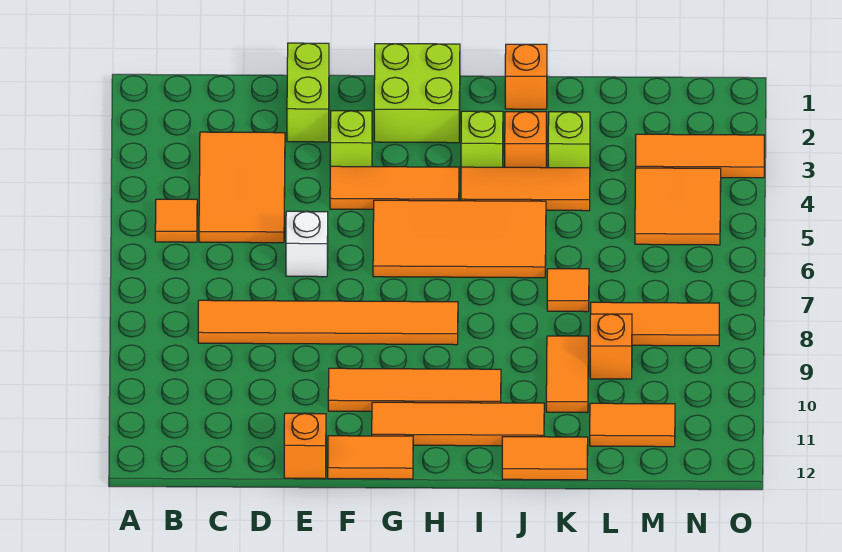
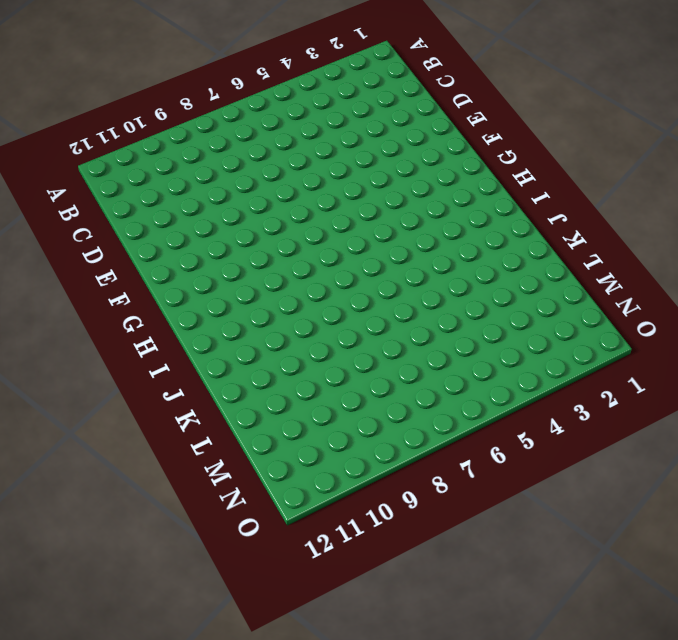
none -> orange tile B5 level 1
none -> orange tile C3:D5 level 1
none -> orange tile C8:H8 level 1

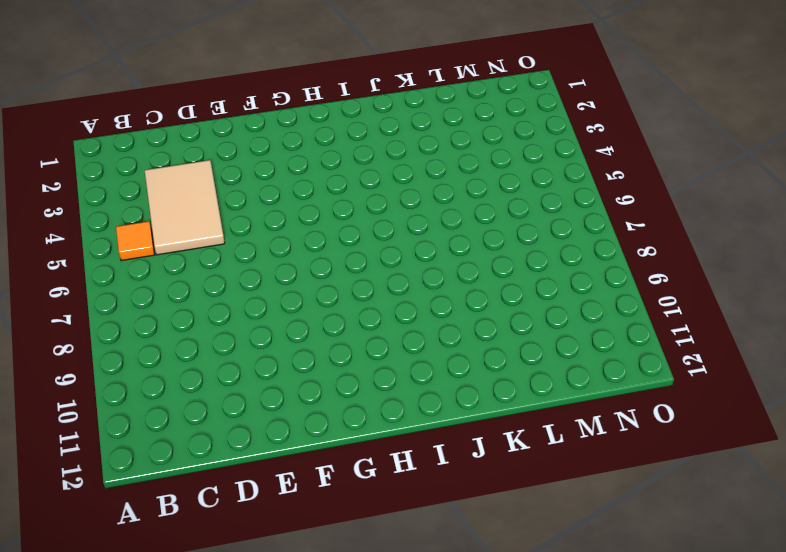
tan tile C3:D5 level 1 -> orange tile C3:D5 level 1
none -> orange tile C8:H8 level 1
none -> lime brick E1:E2 level 1
none -> white brick E6 level 1

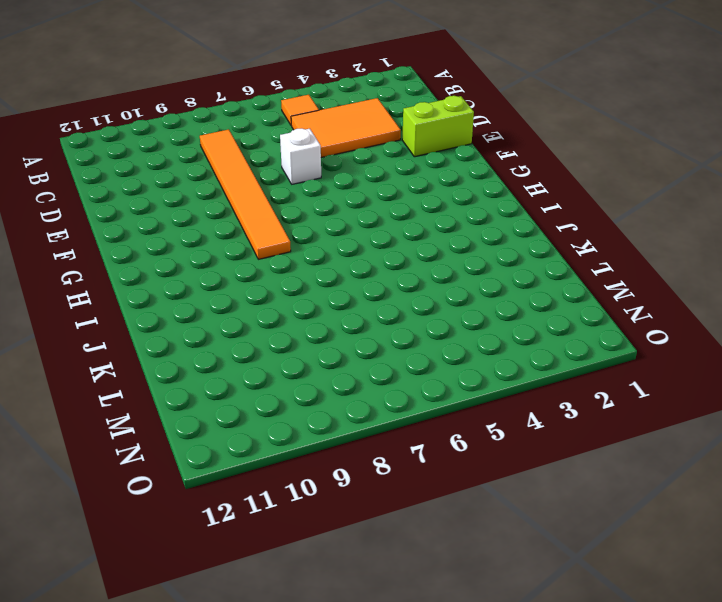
none -> orange brick E12 level 1
none -> lime brick F3 level 1
none -> orange tile F4:H4 level 1

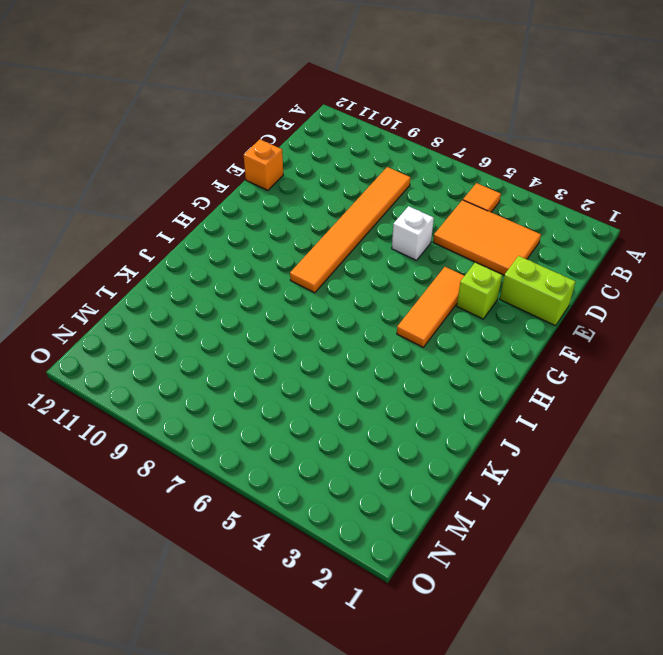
none -> orange tile F10:I10 level 1
none -> orange tile F12:G12 level 1
none -> lime brick G1:H2 level 1

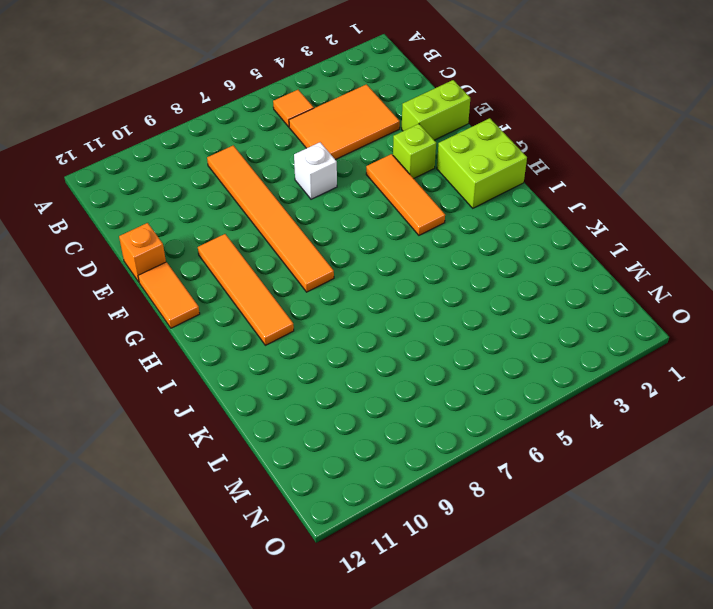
none -> orange tile G5:J6 level 1
none -> orange tile G11:J11 level 1
none -> lime brick I3 level 1

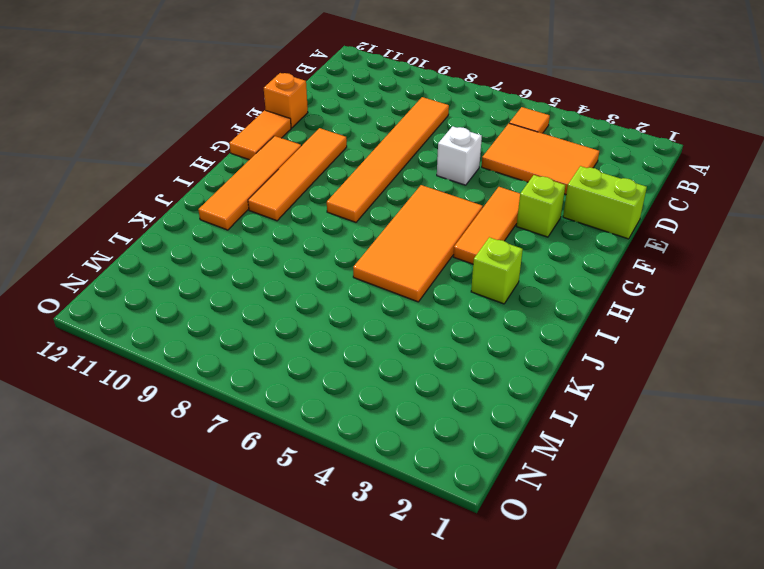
none -> lime brick G1:H2 level 1
none -> orange tile I4:K4 level 1
none -> orange brick J1 level 1

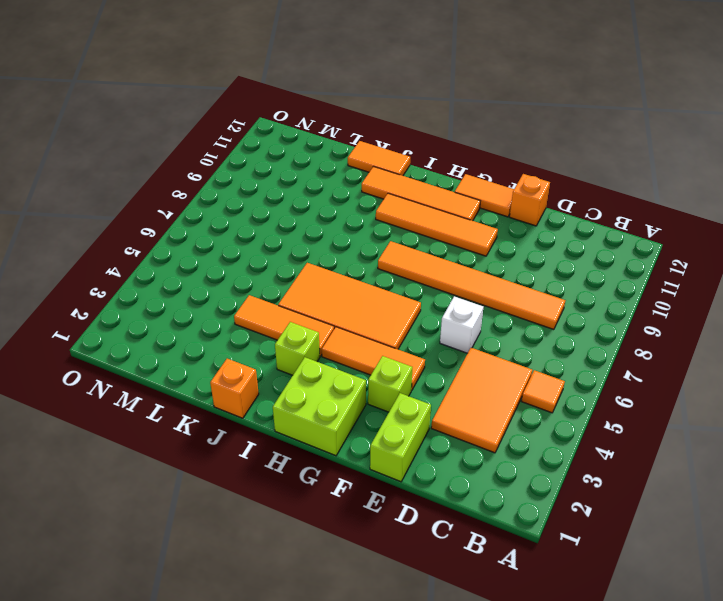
none -> orange brick J3 level 1
none -> lime brick K3 level 1
none -> orange tile K7 level 1

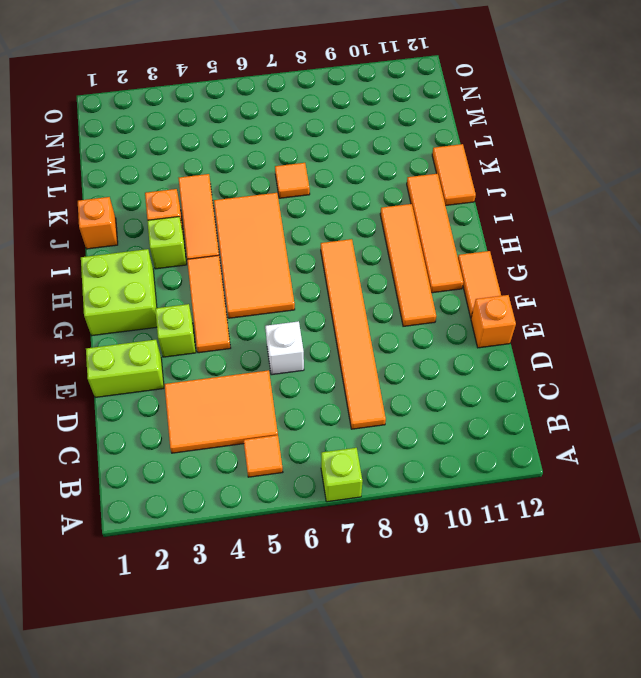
lime brick A7 level 1 -> lime brick K3 level 1
none -> orange tile K9:K10 level 1
none -> orange tile L8:N8 level 1
none -> orange brick L9 level 1

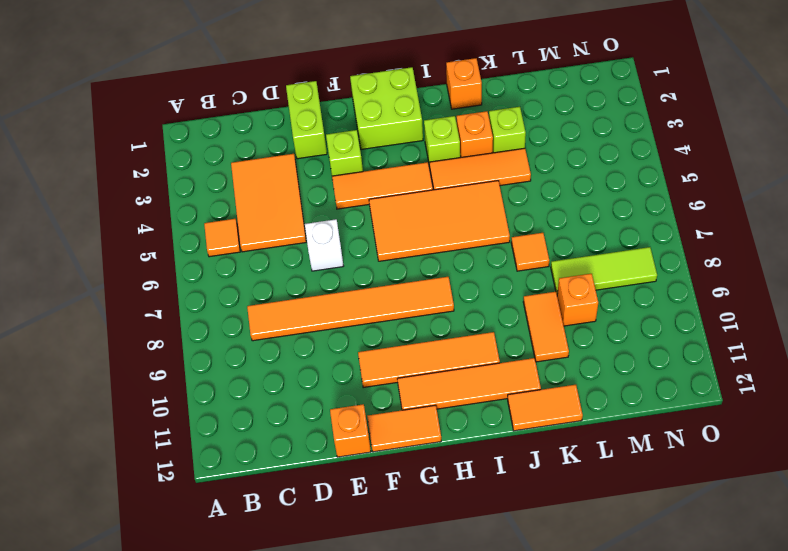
lime tile L8:N8 level 1 -> orange tile L8:N8 level 1
none -> orange tile L11:M11 level 1
none -> orange tile M3:O3 level 1
none -> orange tile M4:N5 level 1

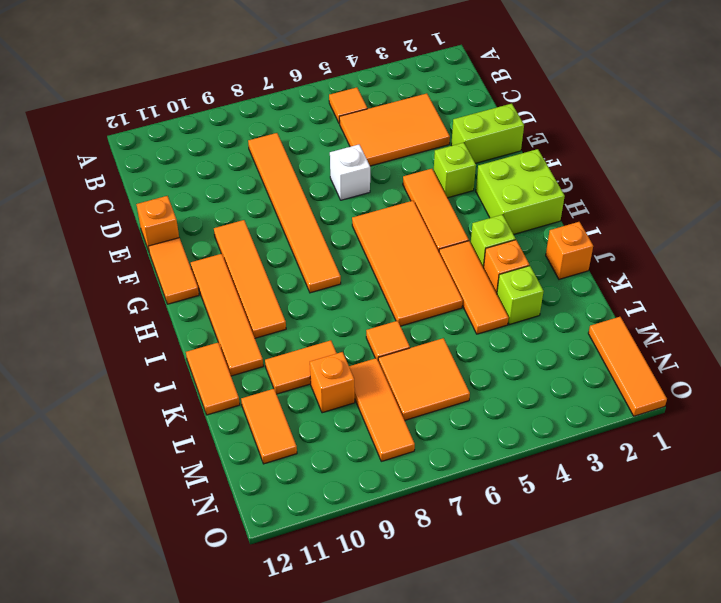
orange tile L6:M7 level 1 -> orange tile M4:N5 level 1
orange tile M1:O1 level 1 -> orange tile M3:O3 level 1

